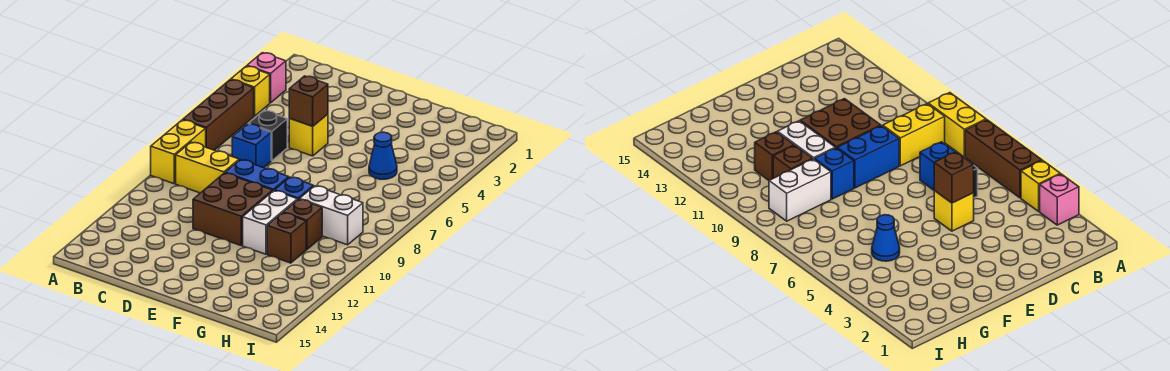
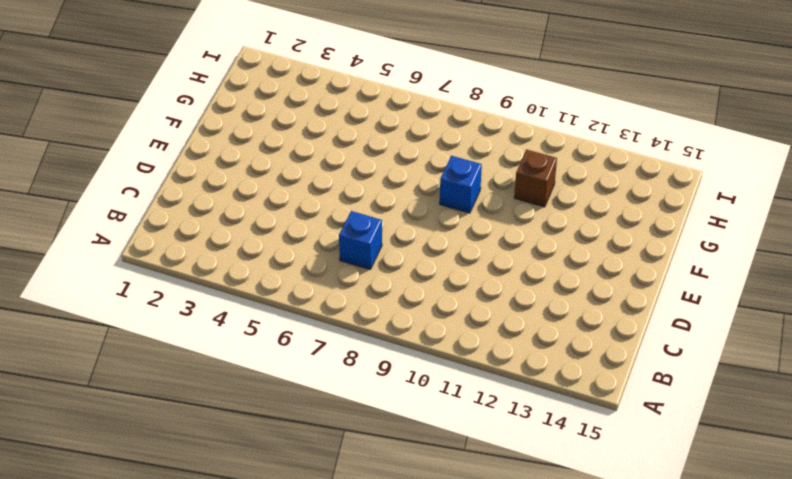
none -> pink brick A3 level 1
none -> yellow brick A4 level 1
none -> brown brick A5:A7 level 1

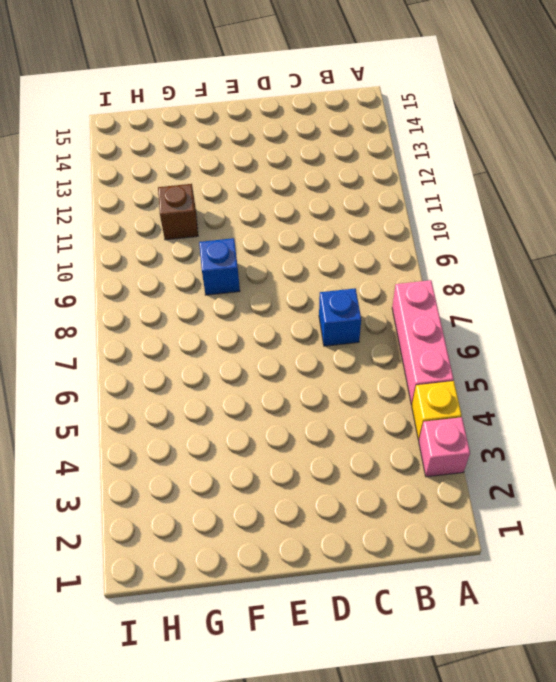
pink brick A5:A7 level 1 -> brown brick A5:A7 level 1
none -> yellow brick A8:A9 level 1
none -> yellow brick B9:C9 level 1
none -> black brick C6 level 1

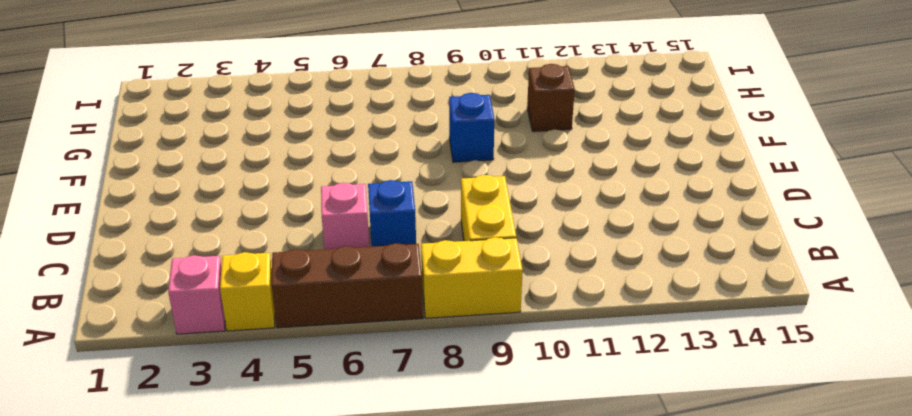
pink brick C6 level 1 -> black brick C6 level 1
none -> yellow brick D5 level 1
none -> blue brick D9:E9 level 1
none -> brown brick D10:E11 level 1

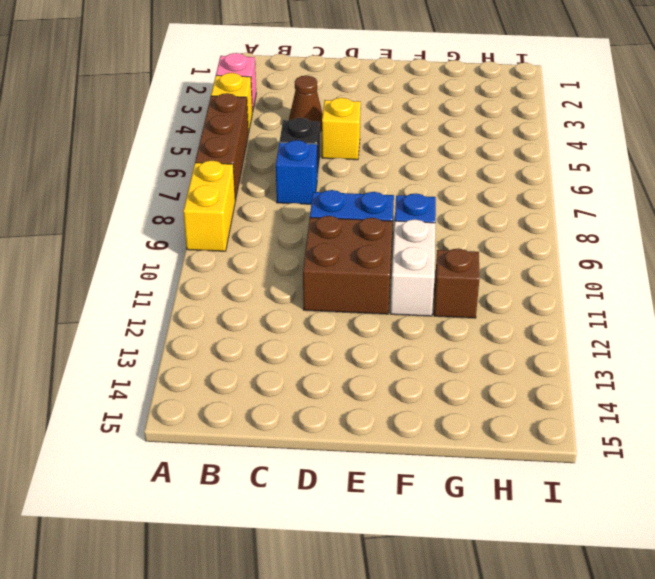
brown cone C4 level 1 -> none
none -> yellow brick B9:C9 level 1
none -> blue cone G5 level 1
none -> white brick G9:H9 level 1

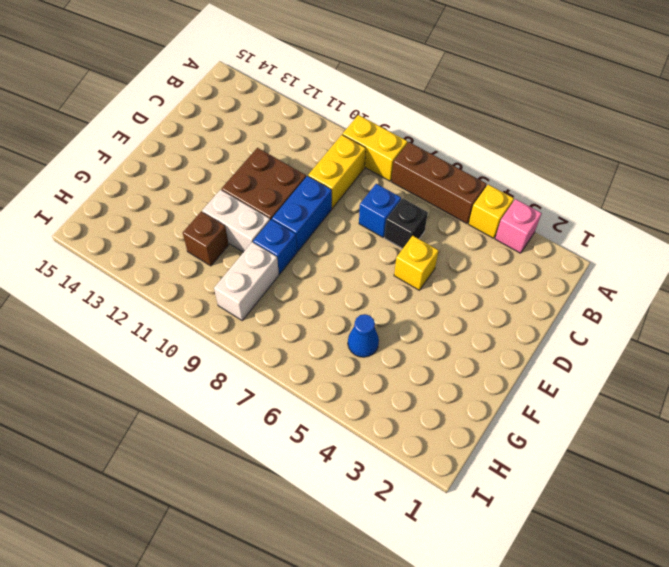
none -> brown brick G10 level 1
none -> brown brick D5 level 2

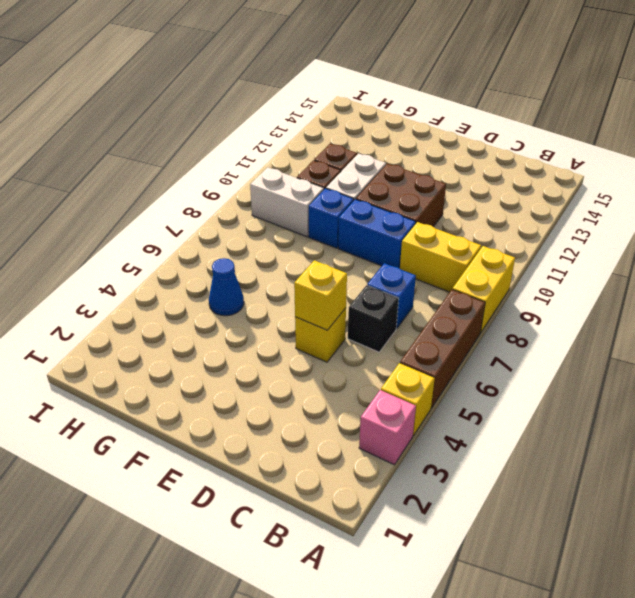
yellow brick D5 level 2 -> brown brick D5 level 2

